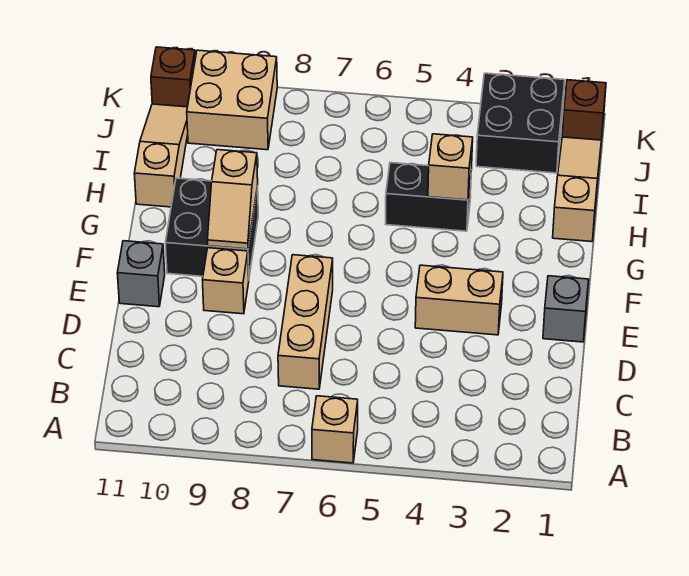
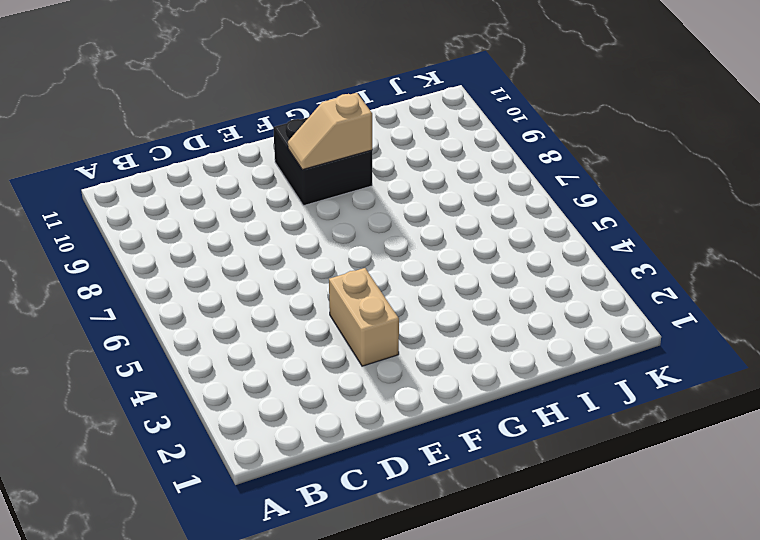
none -> tan brick A6 level 1
none -> tan brick C7:E7 level 1
none -> grey brick E1 level 1

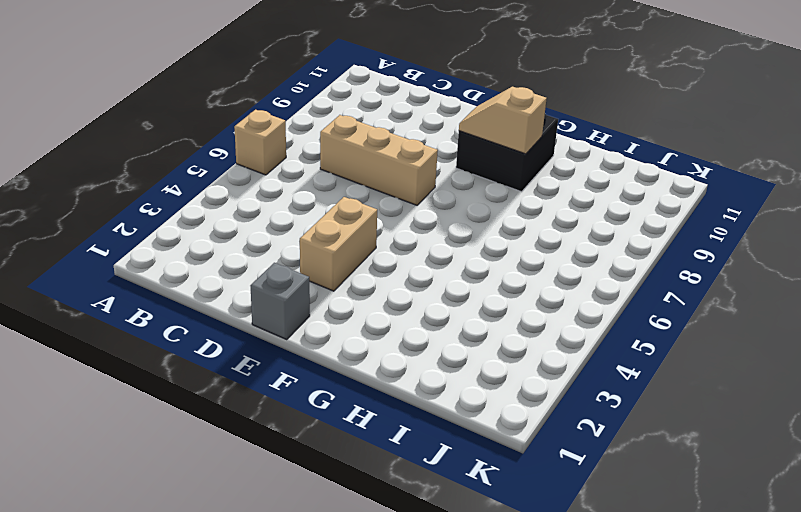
none -> tan brick E9 level 1
none -> grey brick E11 level 1
none -> tan slope H1:J1 level 1 top H

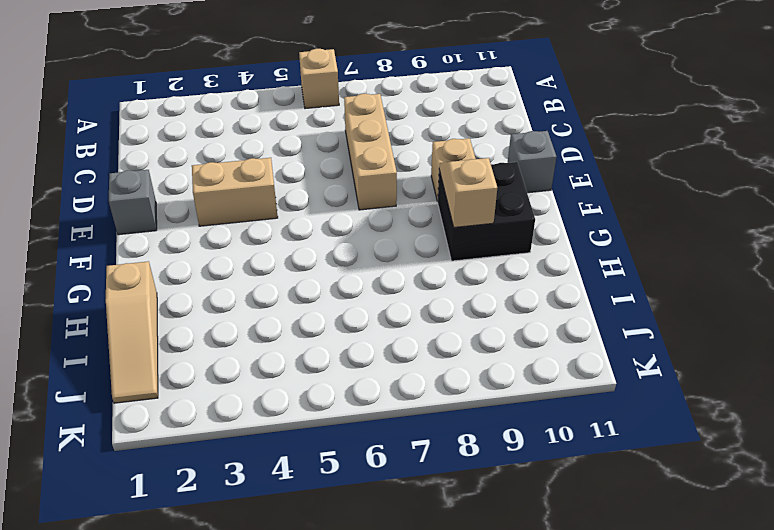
none -> black brick H4:H5 level 1
none -> tan slope H11:J11 level 1 top H
none -> black brick J2:K3 level 1

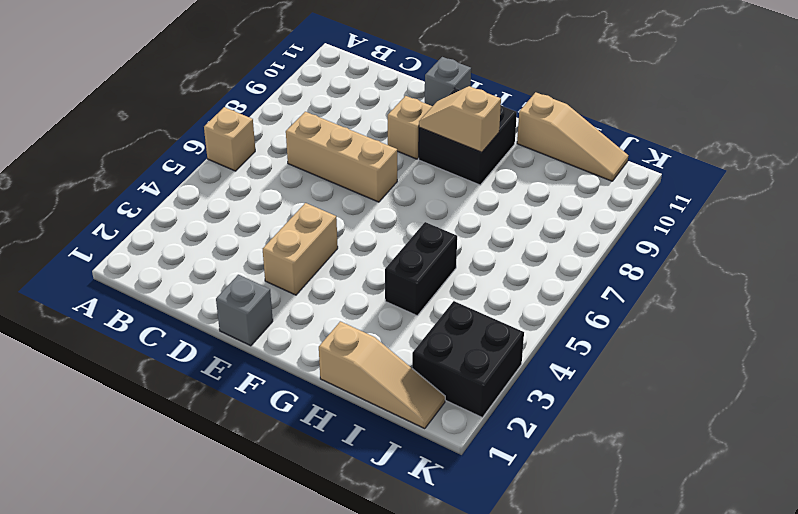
none -> tan brick J9:K10 level 1
none -> brown brick K1 level 1
none -> brown brick K11 level 1

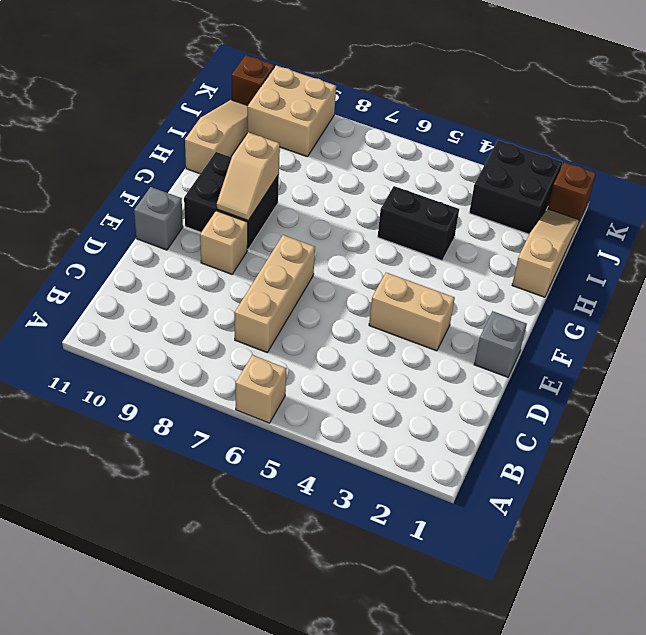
none -> tan brick H4 level 2

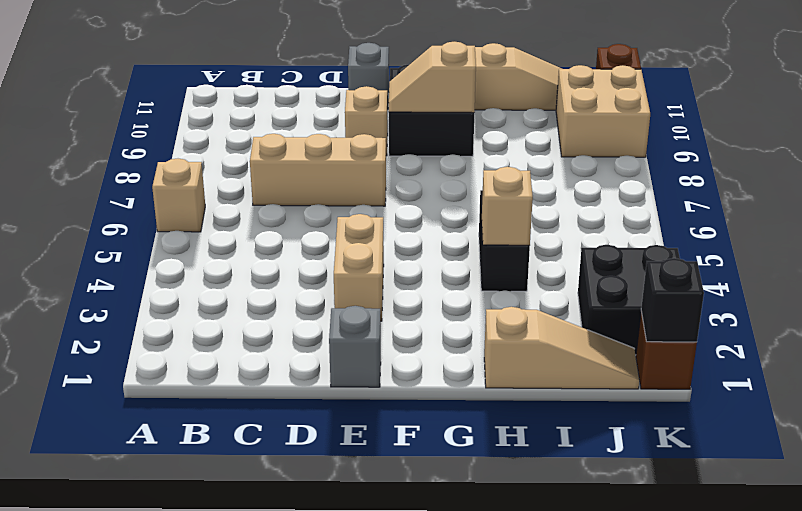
black brick K1 level 2 -> none

